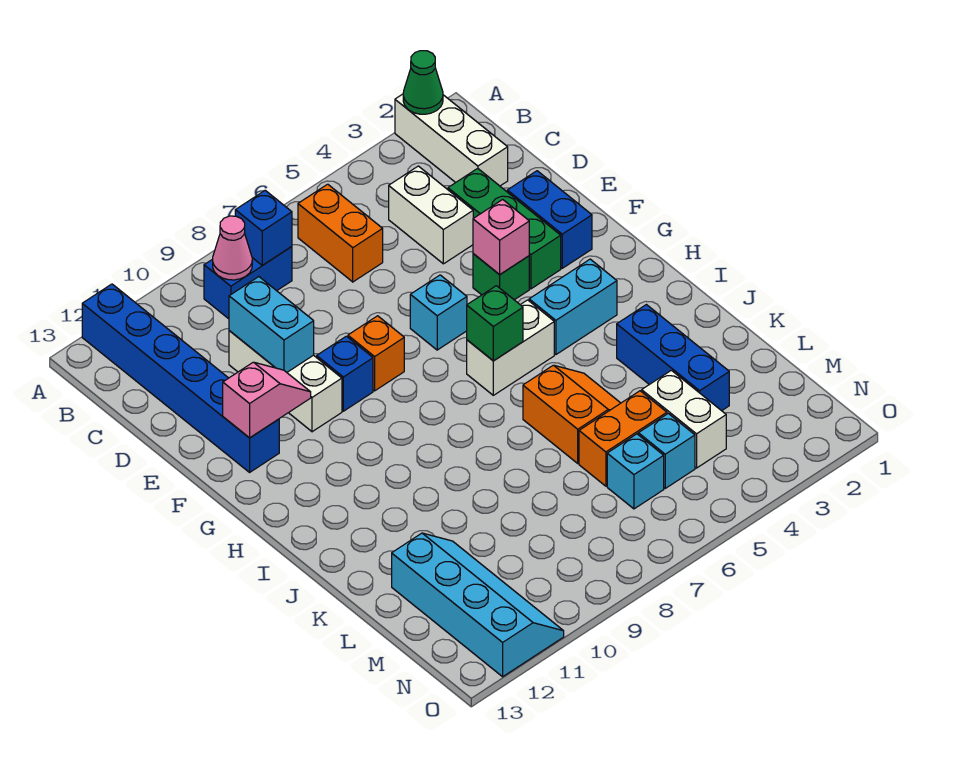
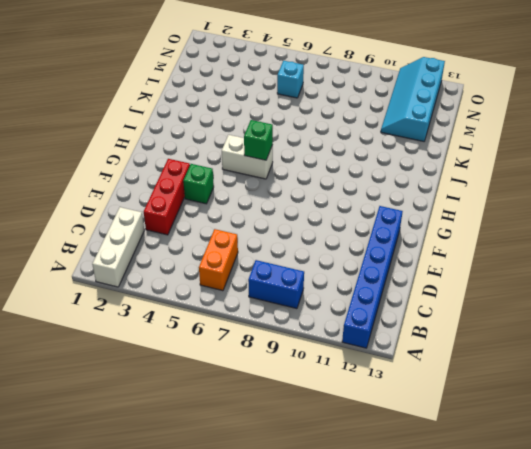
red brick D3:F3 level 1 -> green brick D3:F3 level 1
none -> white brick C4:D4 level 1
none -> white brick D10:F10 level 1
none -> blue brick E2:F2 level 1

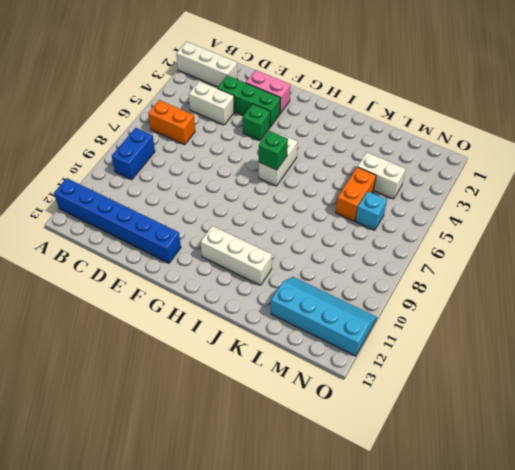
pink brick E2:F2 level 1 -> blue brick E2:F2 level 1
white brick H11:J11 level 1 -> white brick D10:F10 level 1
none -> cyan brick F6 level 1
none -> orange brick F8 level 1
none -> blue brick F9 level 1

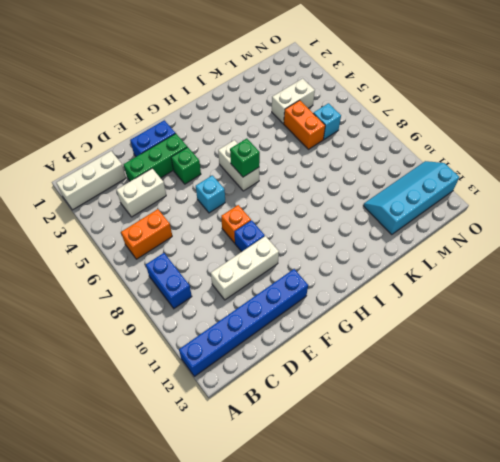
none -> cyan brick H3:H4 level 1
none -> blue brick J3:L3 level 1
none -> orange slope J5:K6 level 1 top 6

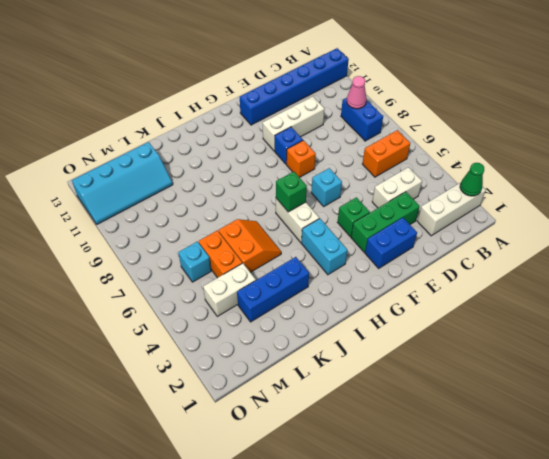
orange slope J5:K6 level 1 top K -> orange slope J5:K6 level 1 top 6
none -> cyan brick M5 level 1
none -> blue brick B8 level 2
none -> cyan brick D10:E10 level 2

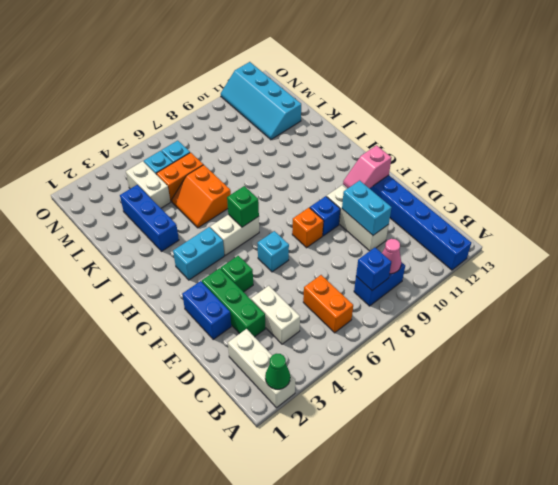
none -> pink brick F4 level 2

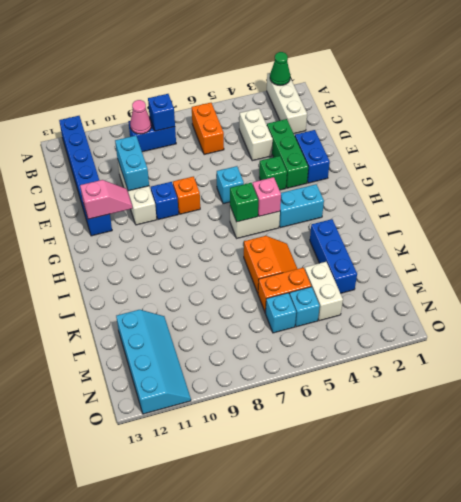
pink brick H5 level 2 -> pink brick F4 level 2

